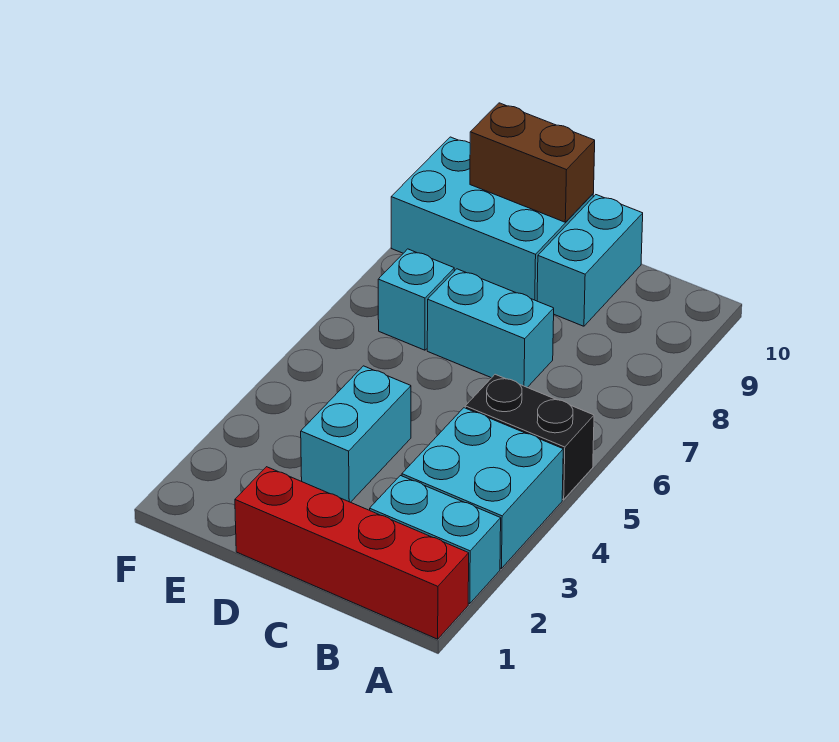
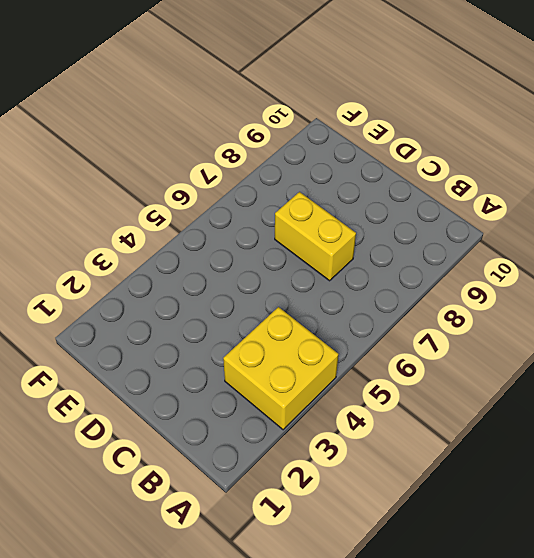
yellow brick A3:B4 level 1 -> cyan brick A3:B4 level 1
yellow brick C7:D7 level 1 -> cyan brick C7:D7 level 1
none -> red brick A1:D1 level 1
none -> cyan brick A2:B2 level 1

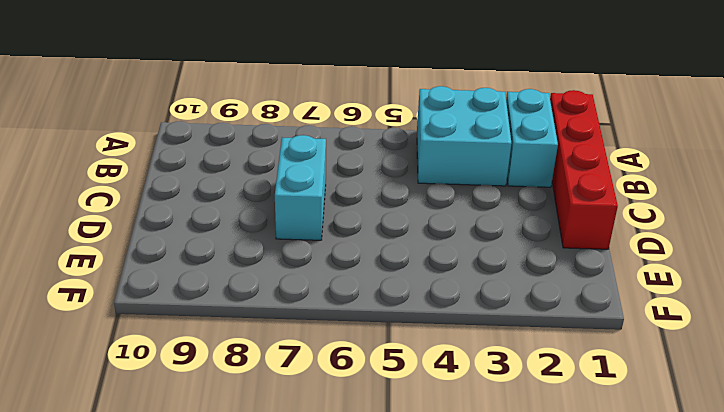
none -> black brick A5:B5 level 1
none -> cyan brick C9:C10 level 1

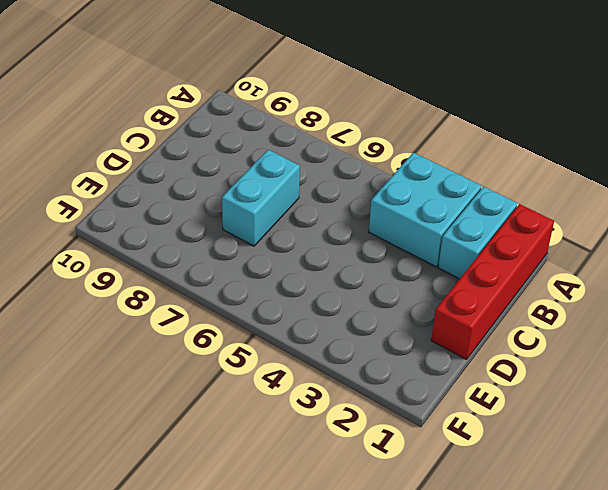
none -> black brick A5:B5 level 1
none -> cyan brick C9:C10 level 1

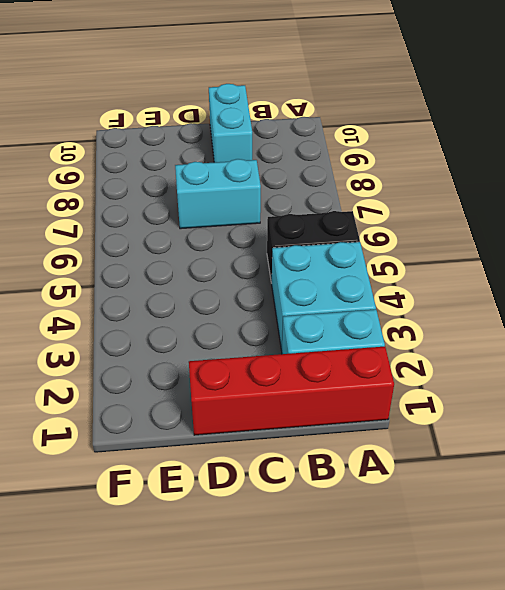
none -> cyan brick D3:D4 level 1
none -> cyan brick D9:F10 level 1

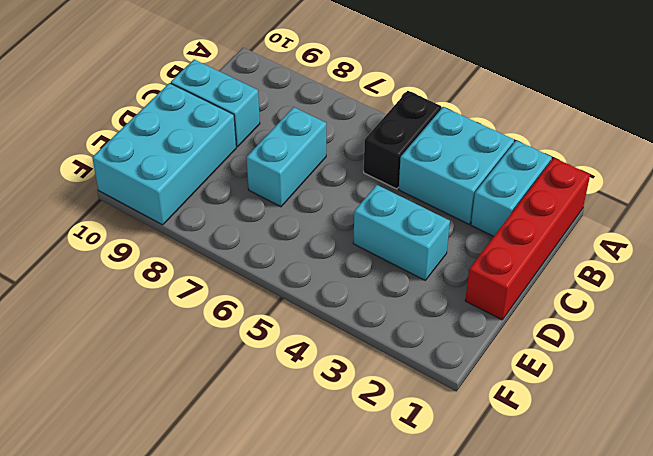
none -> cyan brick E7 level 1
none -> brown brick D10:E10 level 2

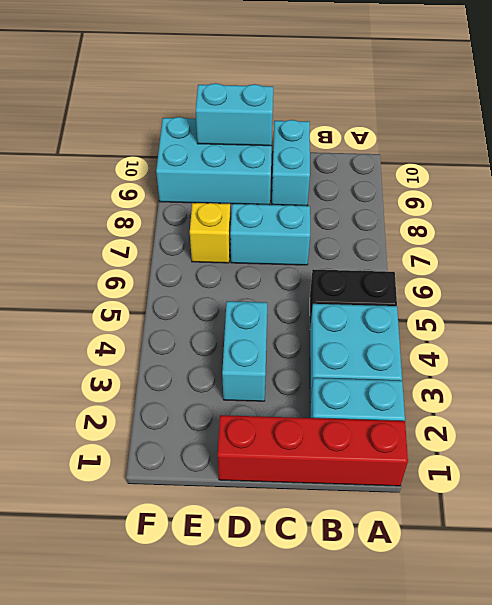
cyan brick D10:E10 level 2 -> brown brick D10:E10 level 2
yellow brick E7 level 1 -> cyan brick E7 level 1

